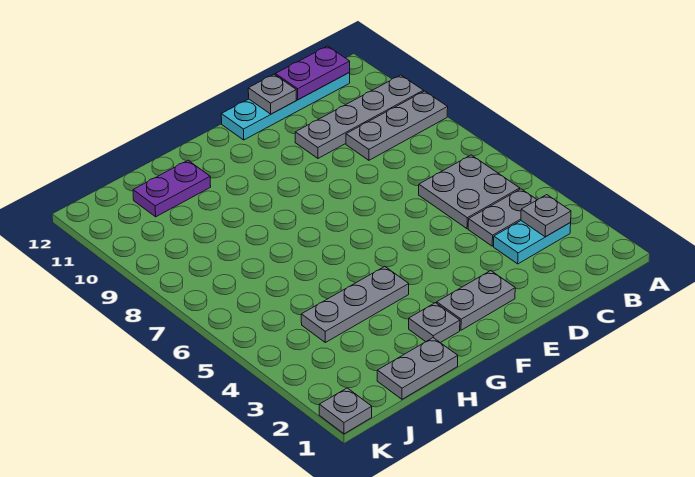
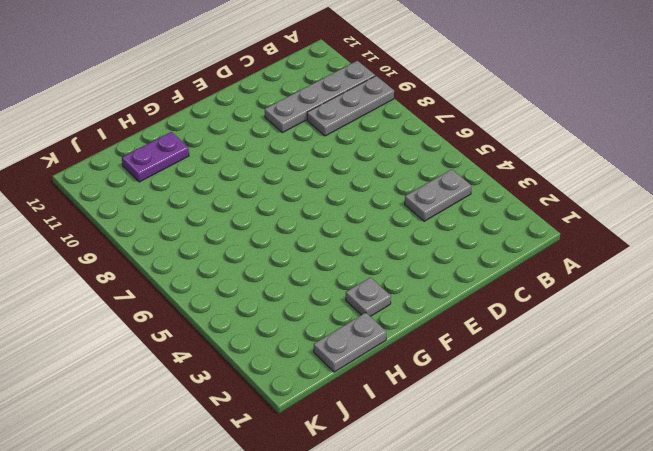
none -> cyan plate B3:C3 level 1
none -> grey plate B5:C6 level 1
none -> cyan plate B12:E12 level 1

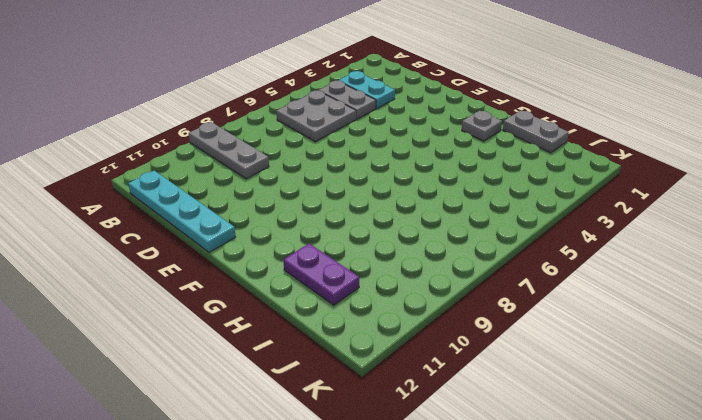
none -> grey plate A10:D10 level 1
none -> grey plate E2:F2 level 1
none -> grey plate G4:I4 level 1

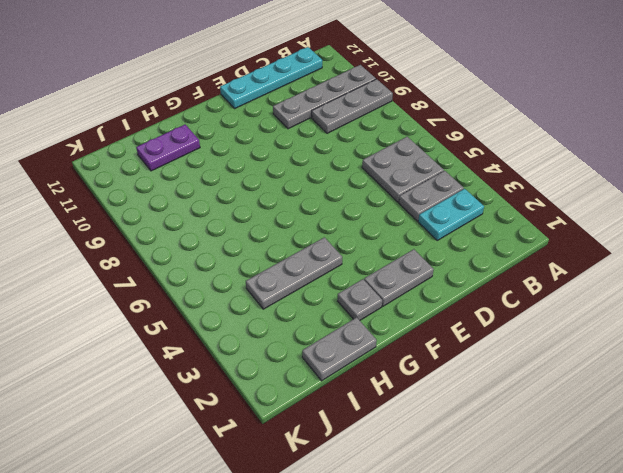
none -> grey plate K1 level 1
none -> grey plate B3 level 2
none -> purple plate B12:C12 level 2

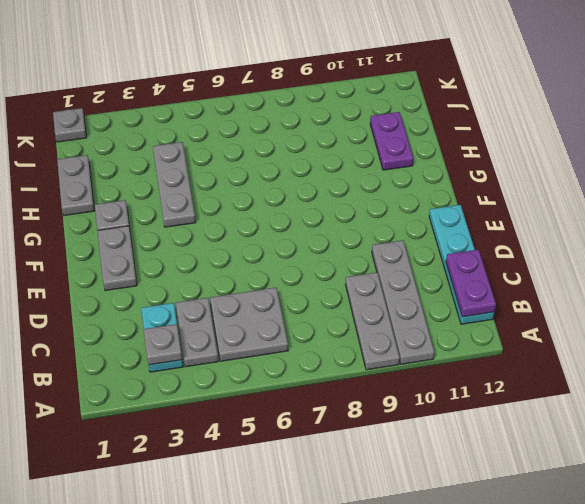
none -> grey plate D12 level 2

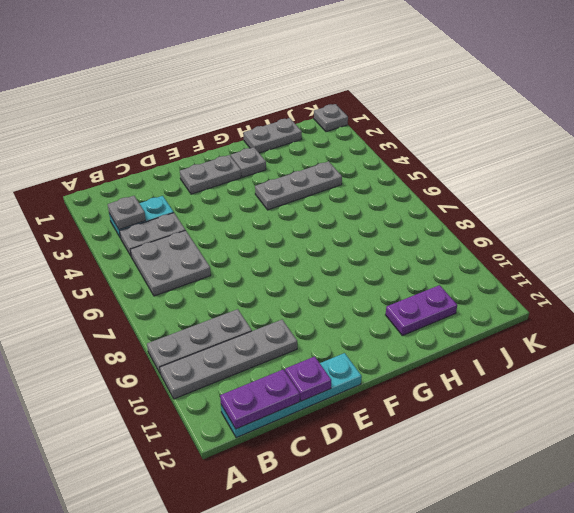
purple plate D12 level 2 -> grey plate D12 level 2

